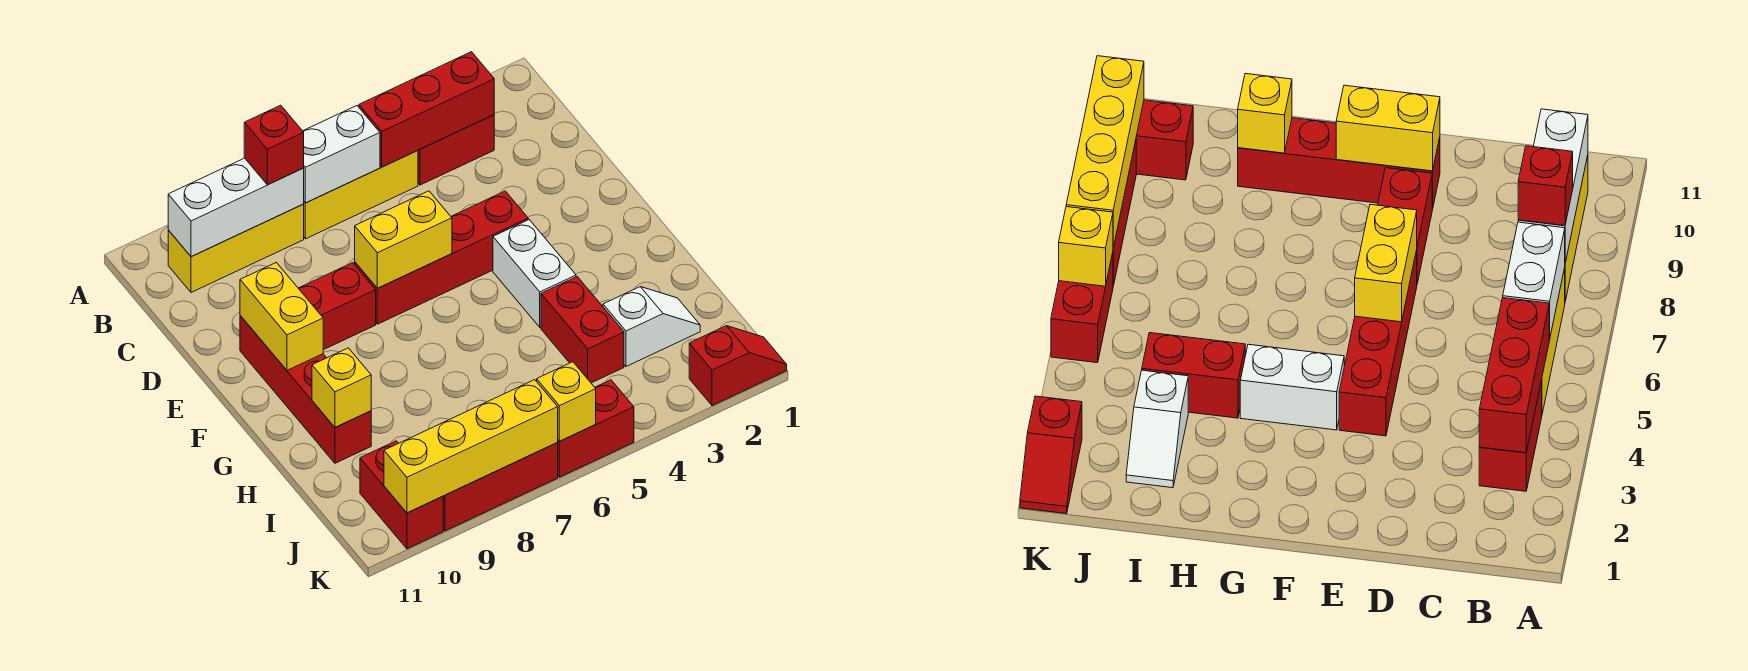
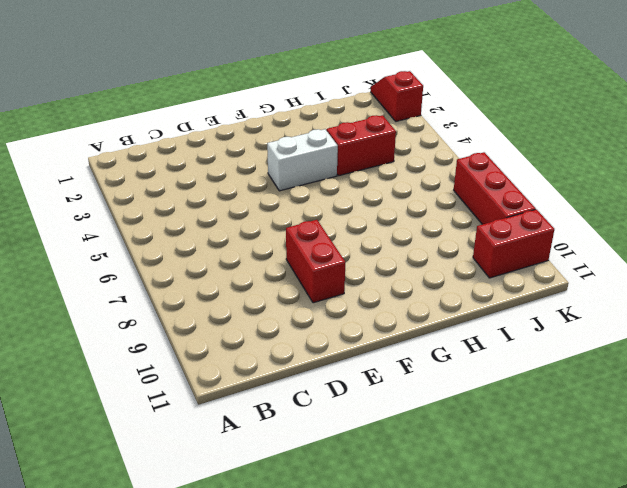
none -> red brick B3:B4 level 1
none -> yellow brick B5:B7 level 1
none -> yellow brick B8:B10 level 1

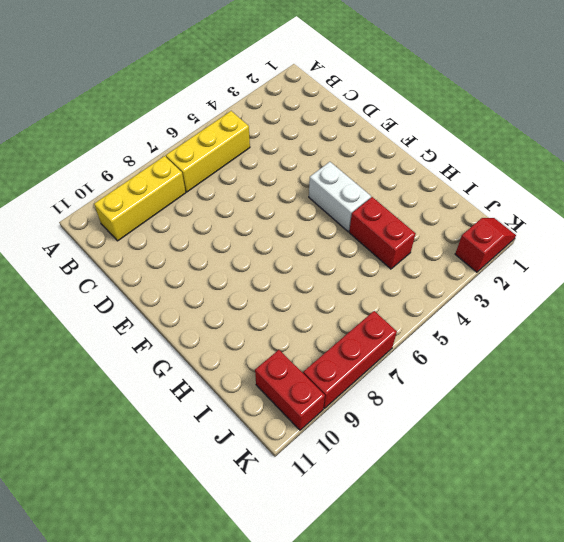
none -> red brick B3:B4 level 1
none -> red brick E4:E7 level 1
none -> red brick E8:E9 level 1

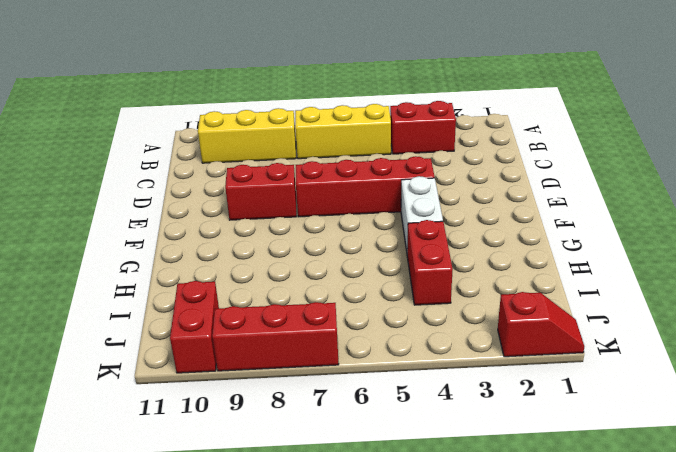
none -> red brick E10:H10 level 1
none -> white slope I2:I3 level 1 top 3
none -> red brick K5:K6 level 1

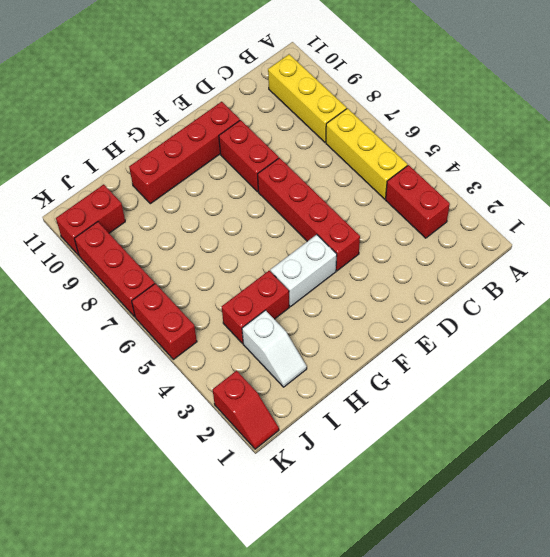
none -> red brick B3:B5 level 2
none -> white brick B6:B7 level 2
none -> white brick B8:B10 level 2

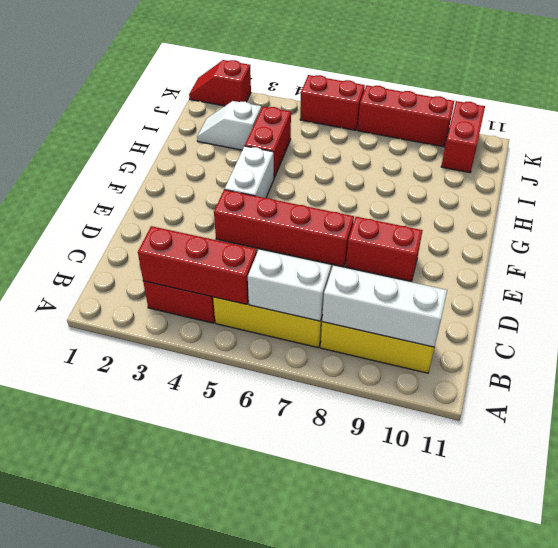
none -> red brick E10:H10 level 1
none -> yellow brick E6:E7 level 2
none -> yellow brick E10:F10 level 2

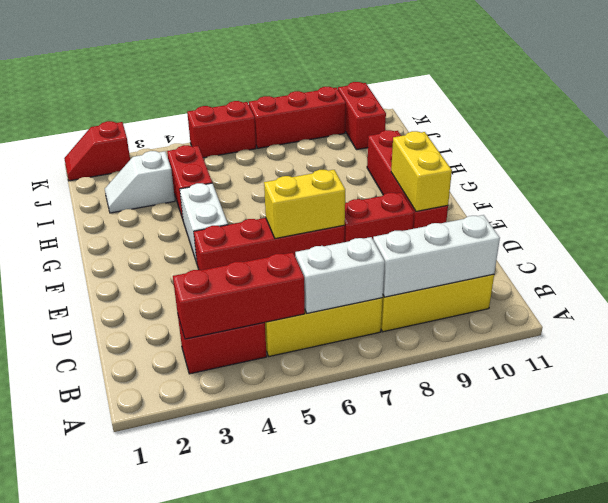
none -> yellow brick H10 level 2
none -> yellow brick K6 level 2
none -> yellow brick K7:K10 level 2

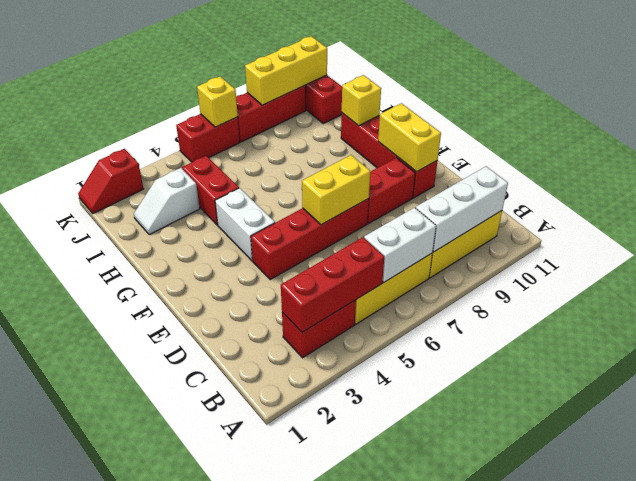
yellow brick K8:K10 level 2 -> yellow brick K7:K10 level 2
none -> red brick B8 level 3

